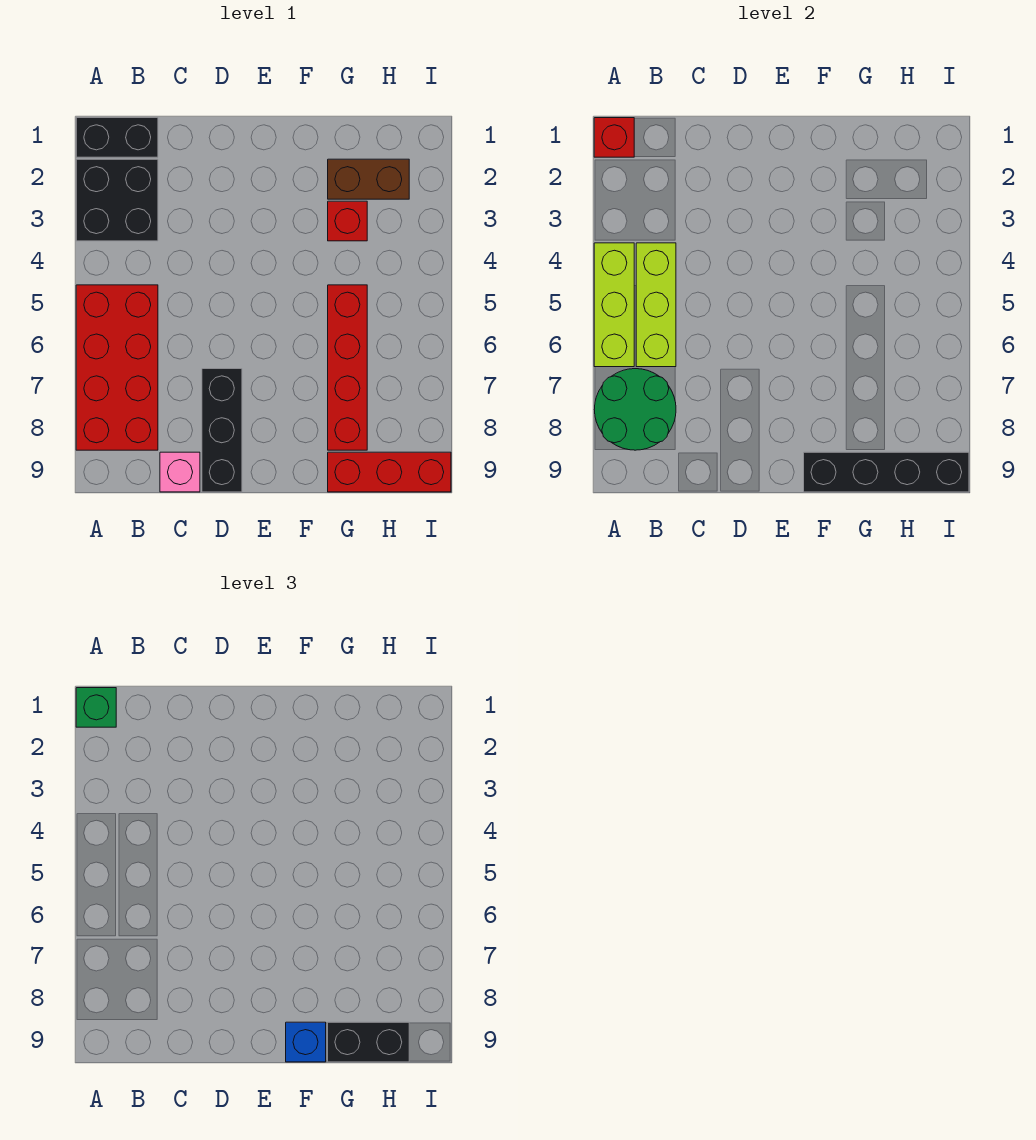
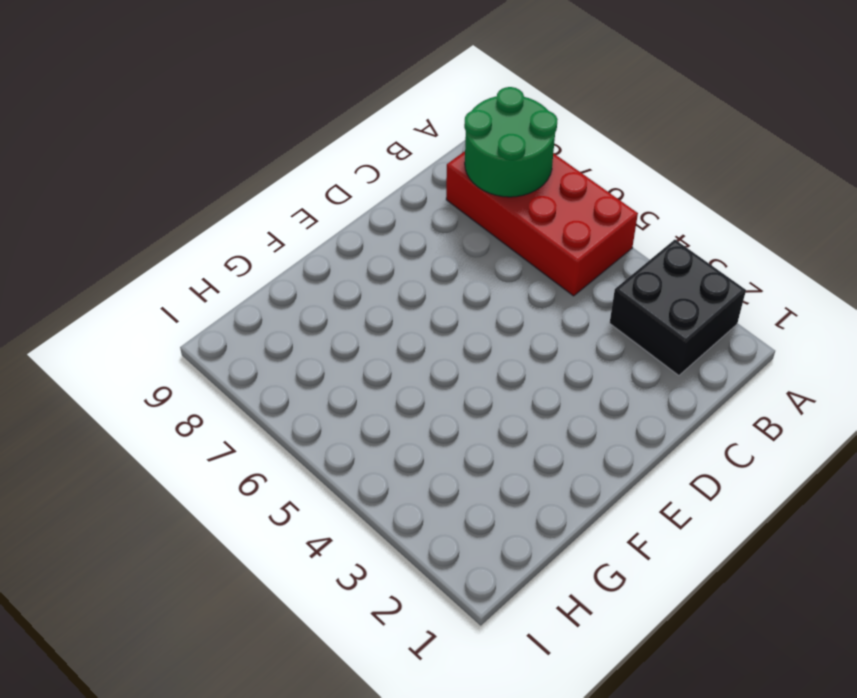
none -> black brick A1:B1 level 1
none -> pink brick C9 level 1
none -> black brick D7:D9 level 1

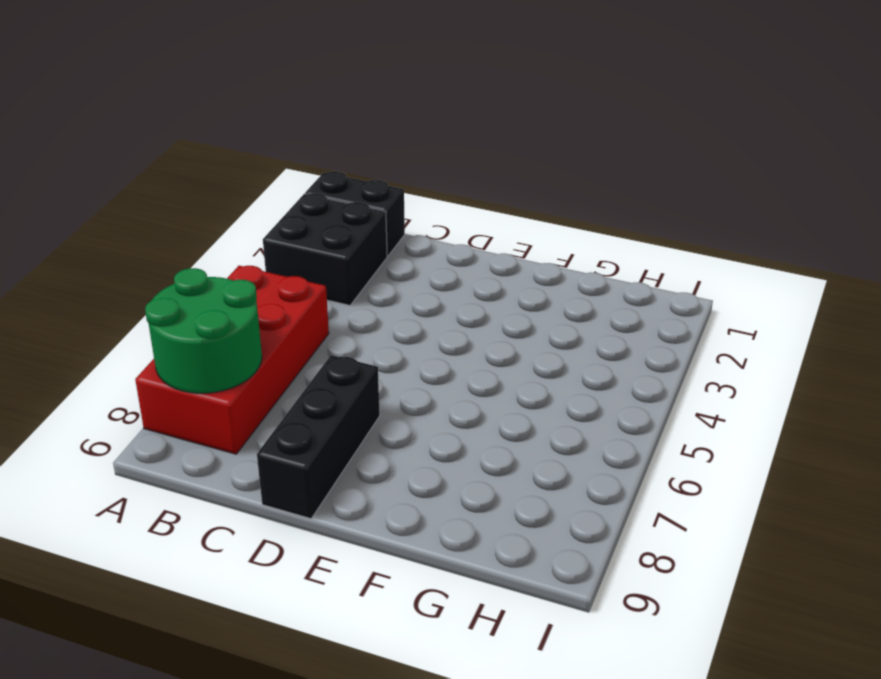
none -> pink brick C9 level 1
none -> brown brick G2:H2 level 1
none -> red brick G3 level 1

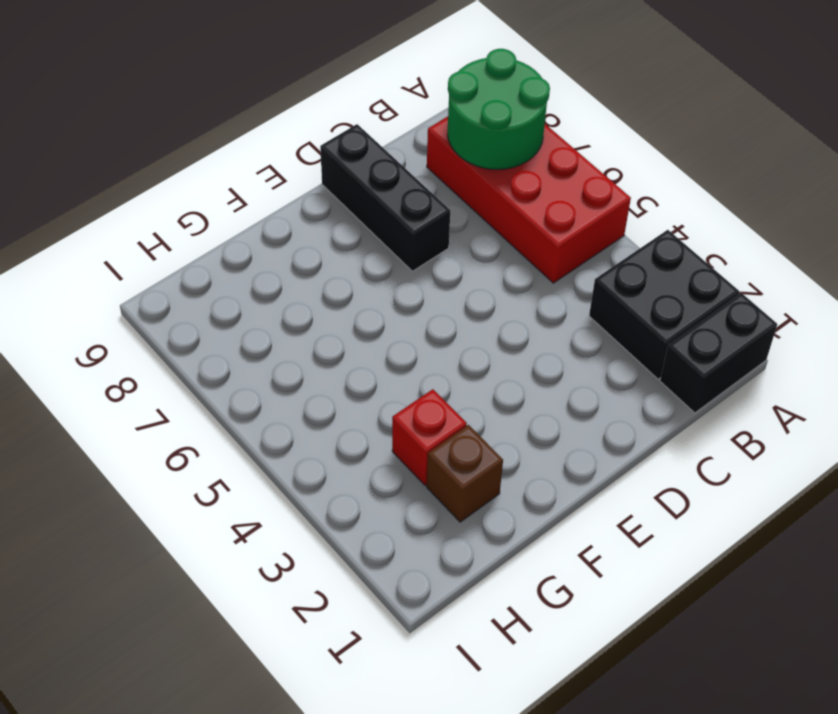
brown brick G2 level 1 -> brown brick G2:H2 level 1
none -> pink brick C9 level 1
none -> red brick G5:G8 level 1
none -> red brick G9:I9 level 1

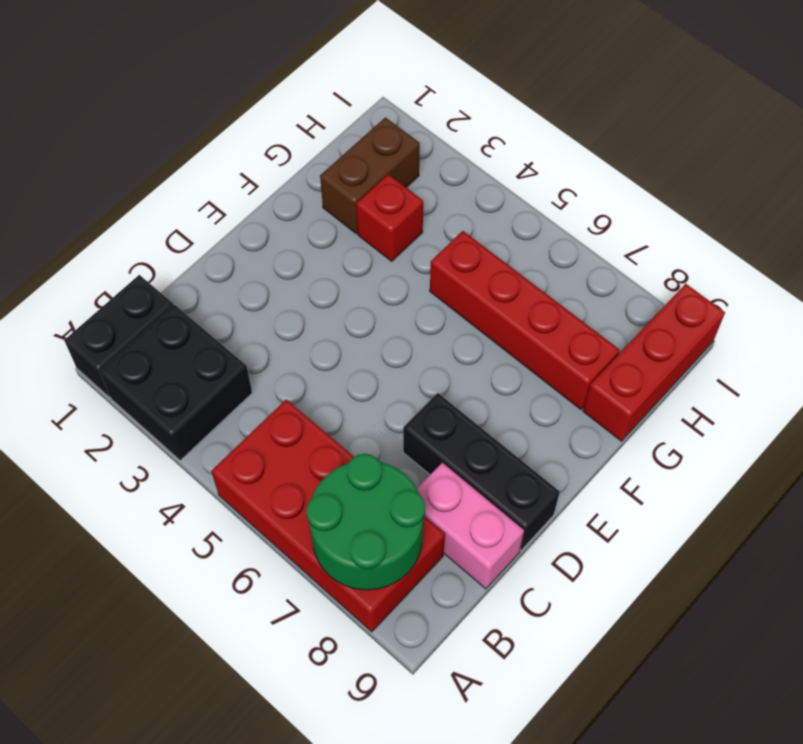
pink brick C8:C9 level 1 -> pink brick C9 level 1
none -> red brick A1 level 2
none -> lime brick A4:A6 level 2
none -> lime brick B4:B6 level 2

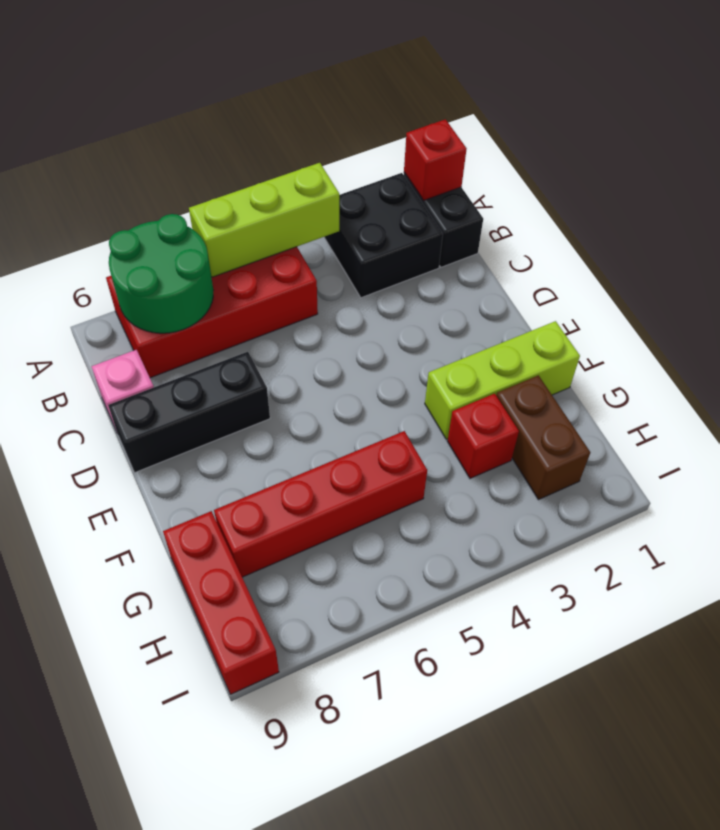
lime brick F1:F3 level 1 -> lime brick B4:B6 level 2
none -> black brick F9:I9 level 2
none -> green brick A1 level 3
none -> blue brick F9 level 3

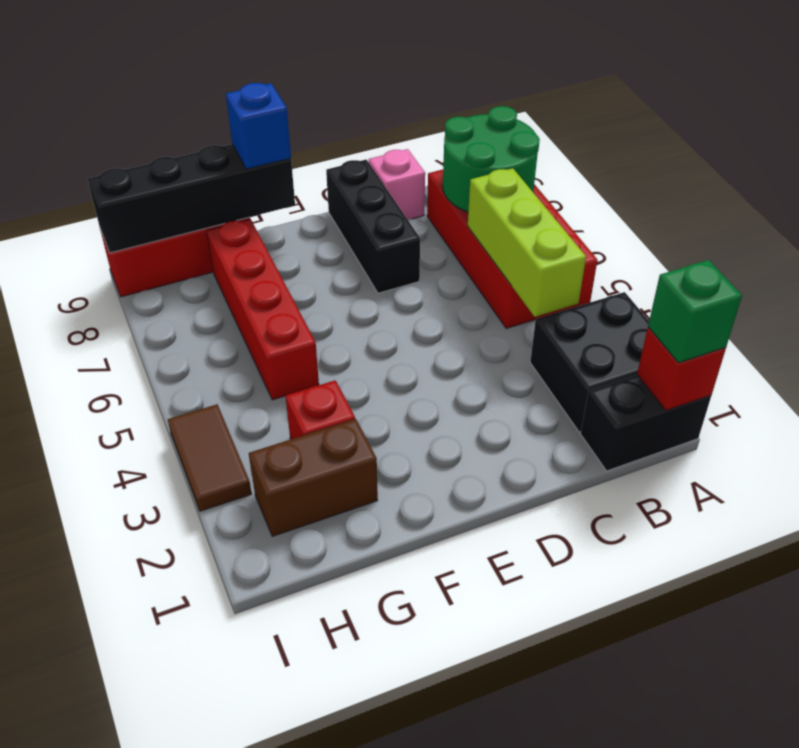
brown tile I3:I4 level 1 -> none
none -> lime brick A4:A6 level 2
none -> black brick G9:H9 level 3

